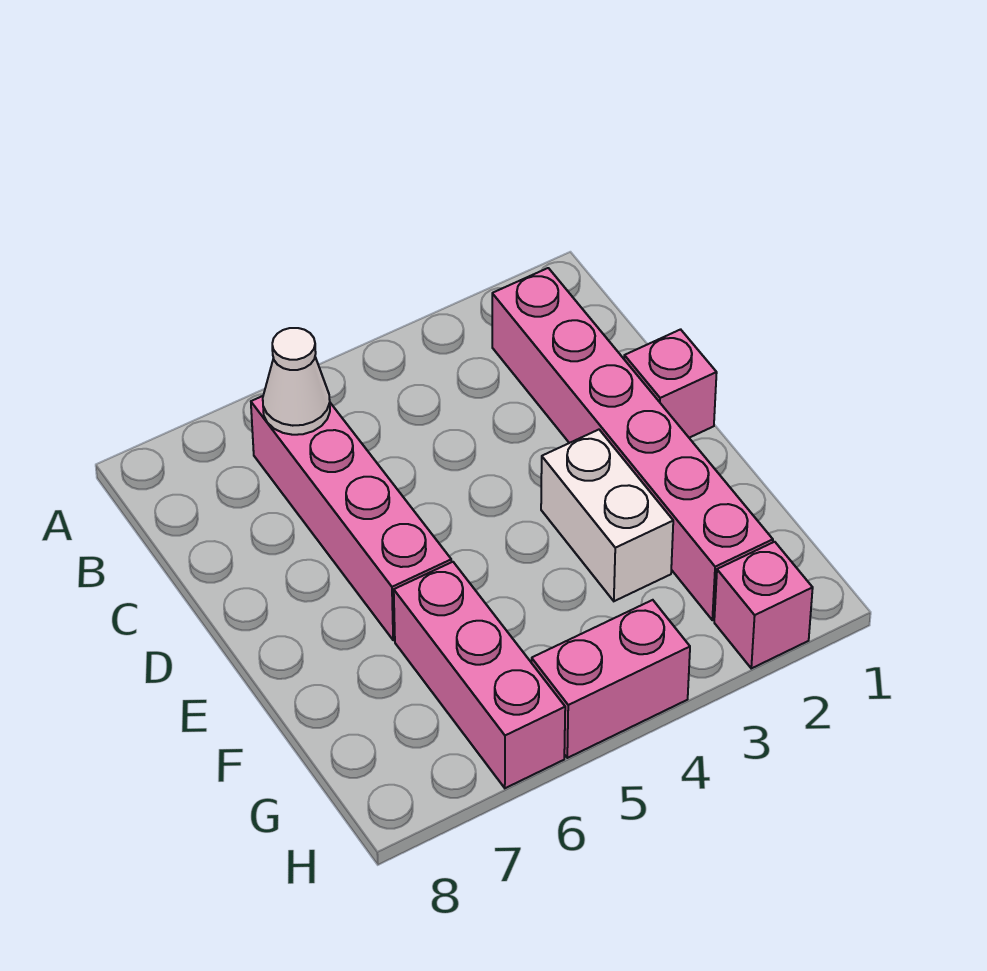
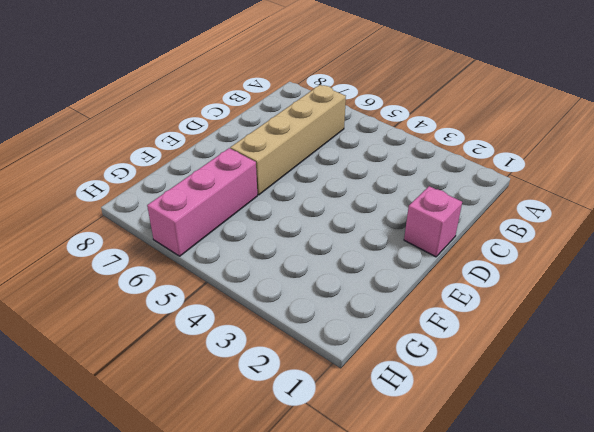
tan brick B6:E6 level 1 -> pink brick B6:E6 level 1
none -> pink brick B2:G2 level 1
none -> white brick E3:F3 level 1

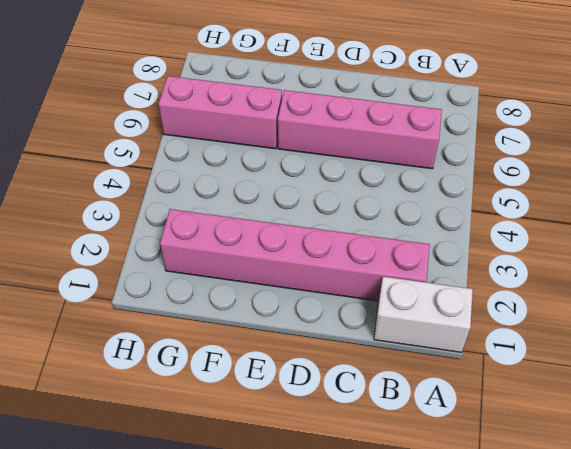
white brick A1:B1 level 1 -> white brick E3:F3 level 1
none -> pink brick D1 level 1
none -> pink brick H2 level 1

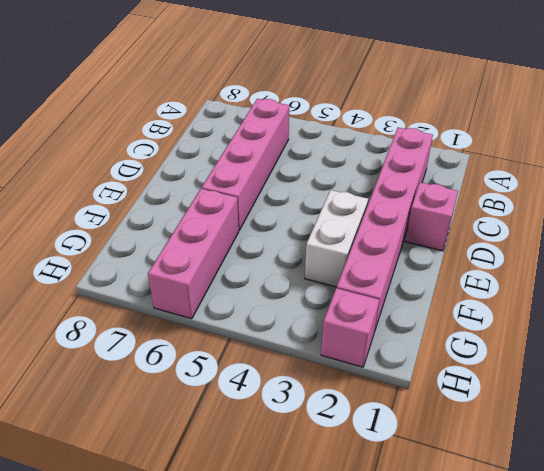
none -> pink brick H4:H5 level 1
none -> white cone B6 level 2

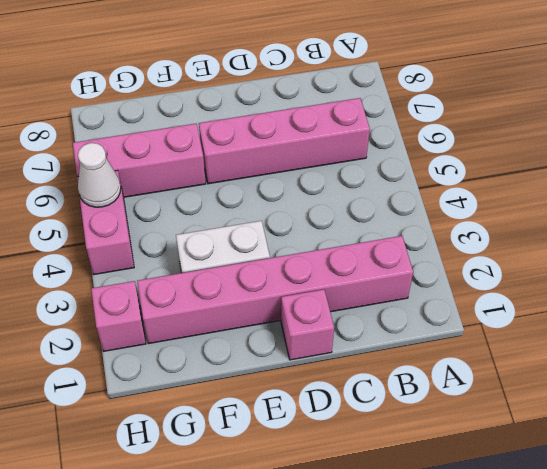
white cone H5 level 2 -> white cone B6 level 2

